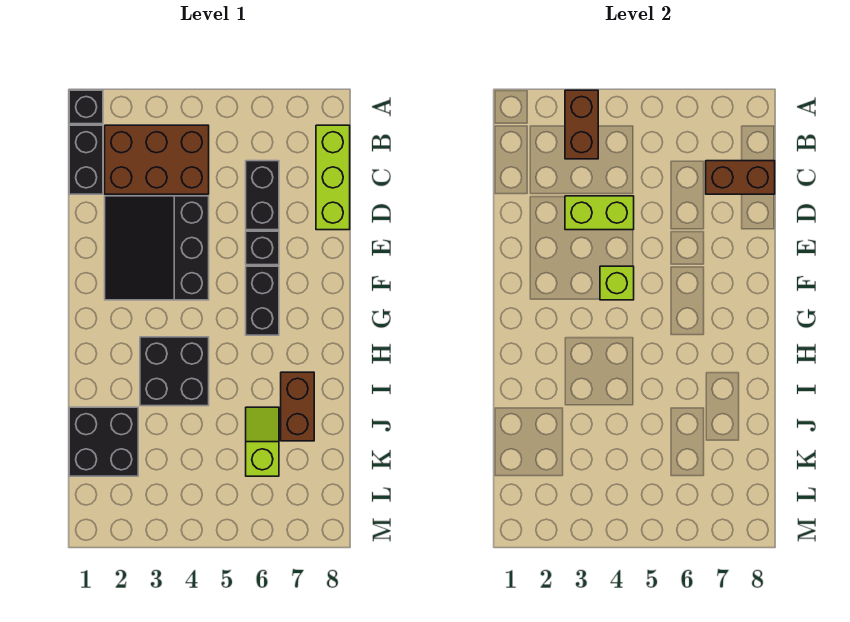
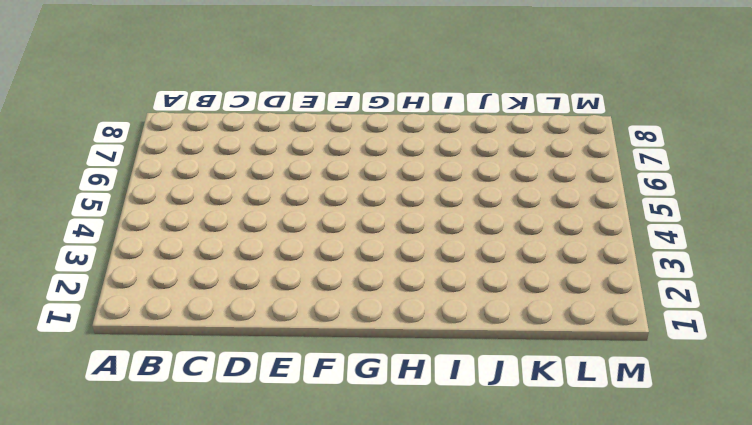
none -> black brick A1 level 1
none -> black brick B1:C1 level 1
none -> brown brick B2:C4 level 1

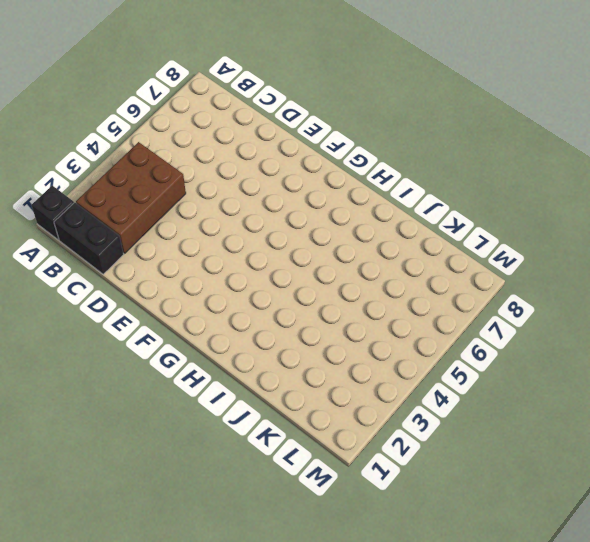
none -> lime brick B8:D8 level 1
none -> black brick C6:D6 level 1
none -> black slope D2:F4 level 1 top 4

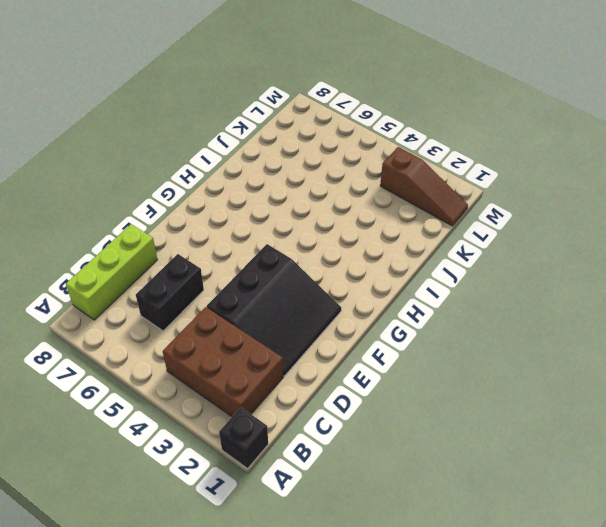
brown slope L1:L3 level 1 top 3 -> none
none -> black brick B1:C1 level 1
none -> black brick E6 level 1
none -> black brick F6:G6 level 1

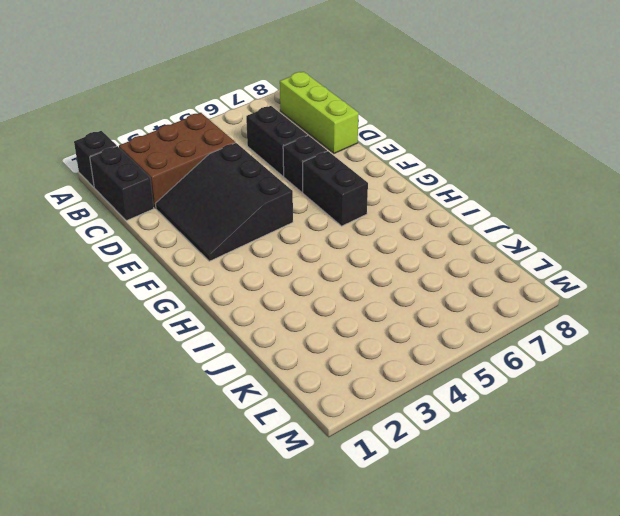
none -> black brick H3:I4 level 1
none -> brown brick I7:J7 level 1
none -> black brick J1:K2 level 1

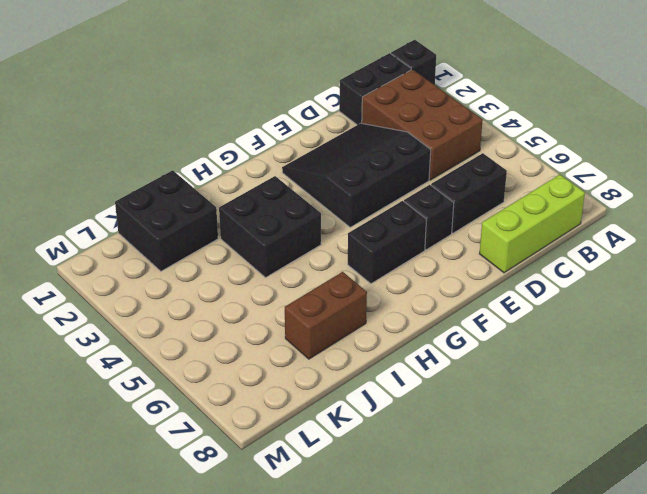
none -> lime slope J6:K6 level 1 top K
none -> brown brick A3:B3 level 2
none -> brown brick C7:C8 level 2

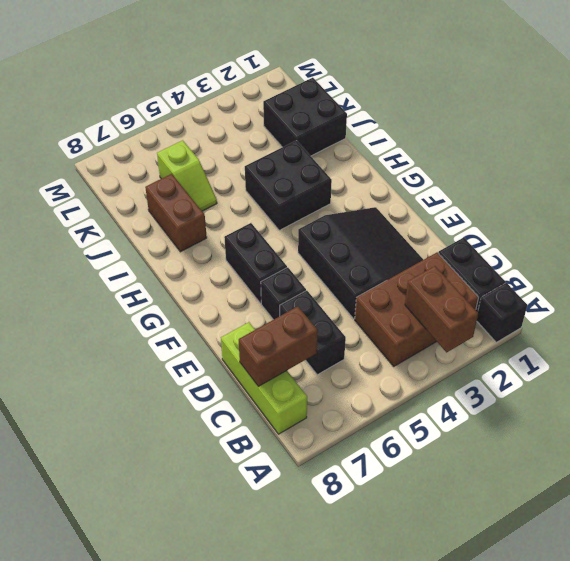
none -> lime brick D3:D4 level 2
none -> lime brick F4 level 2

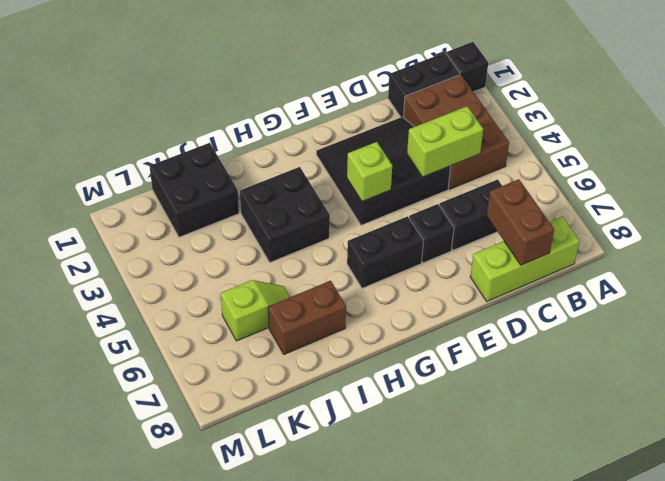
lime brick C4:D4 level 2 -> lime brick D3:D4 level 2
none -> brown brick A3:B3 level 2

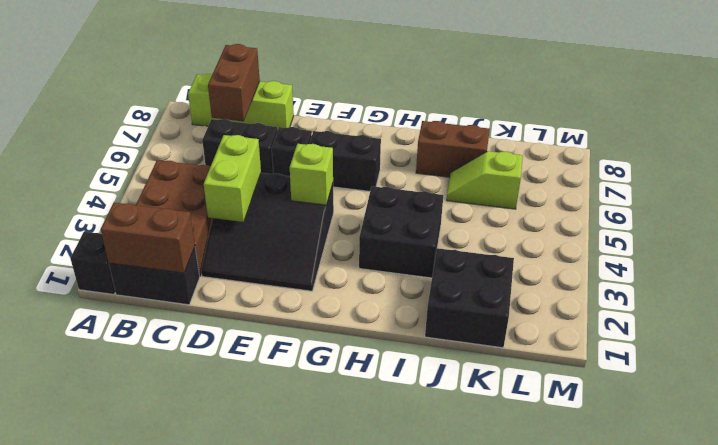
brown brick B1:C1 level 2 -> brown brick A3:B3 level 2

